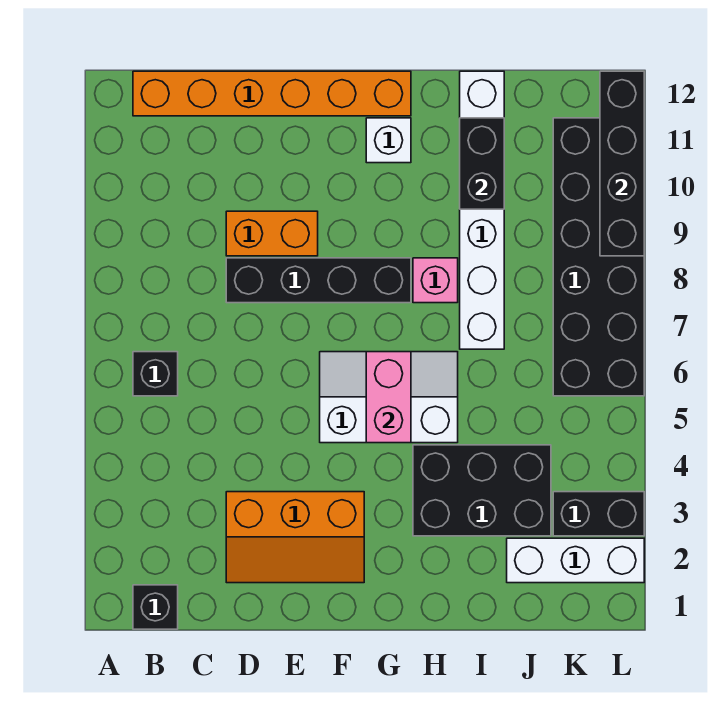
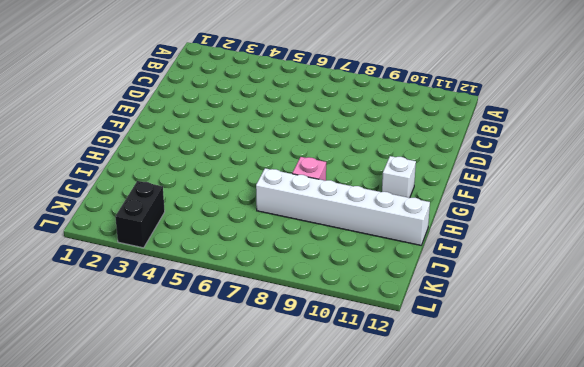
none -> black brick B1 level 1
none -> black brick B6 level 1
none -> orange brick B12:G12 level 1

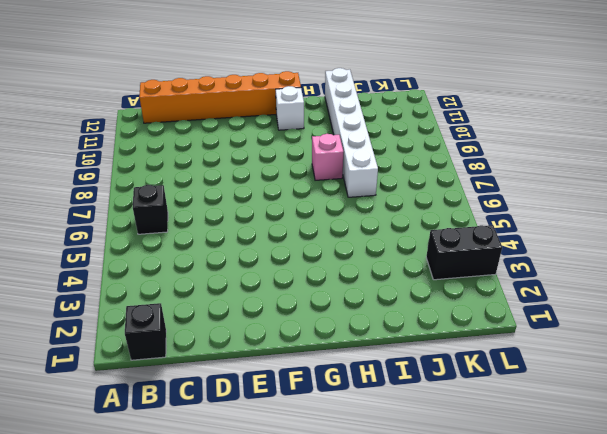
none -> orange slope D2:F3 level 1 top 3
none -> black brick D8:G8 level 1
none -> orange brick D9:E9 level 1

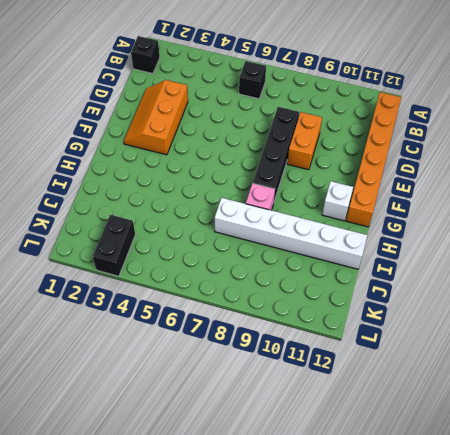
none -> white slope F5:H6 level 1 top 5
none -> black brick H3:J4 level 1
none -> white brick J2:L2 level 1

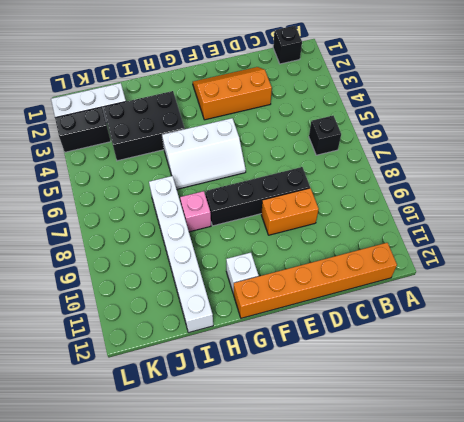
none -> black brick K6:L11 level 1
none -> pink brick G5:G6 level 2
none -> black brick I10:I11 level 2

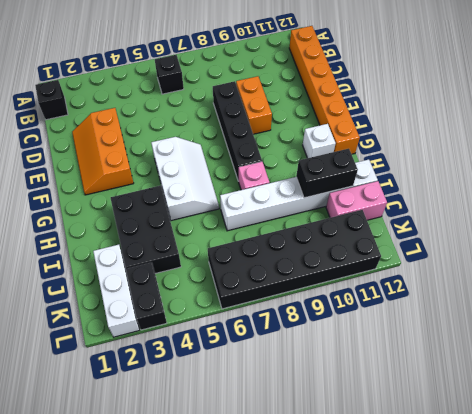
pink brick J11:J12 level 1 -> pink brick G5:G6 level 2
none -> black brick L9:L12 level 2

